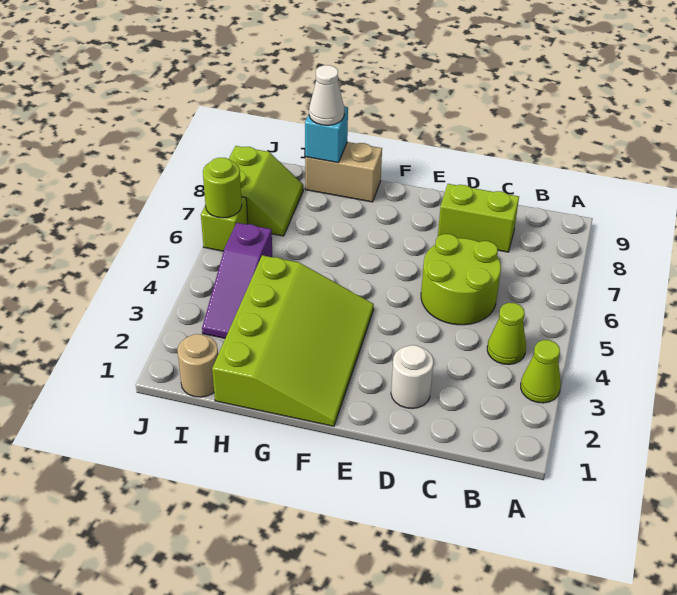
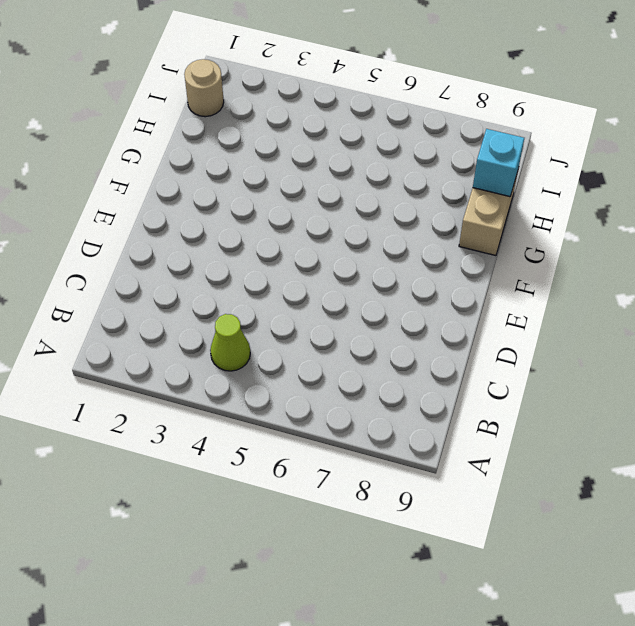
none -> lime cone A3 level 1
none -> lime round brick C5:D6 level 1
none -> lime brick C8:D8 level 1

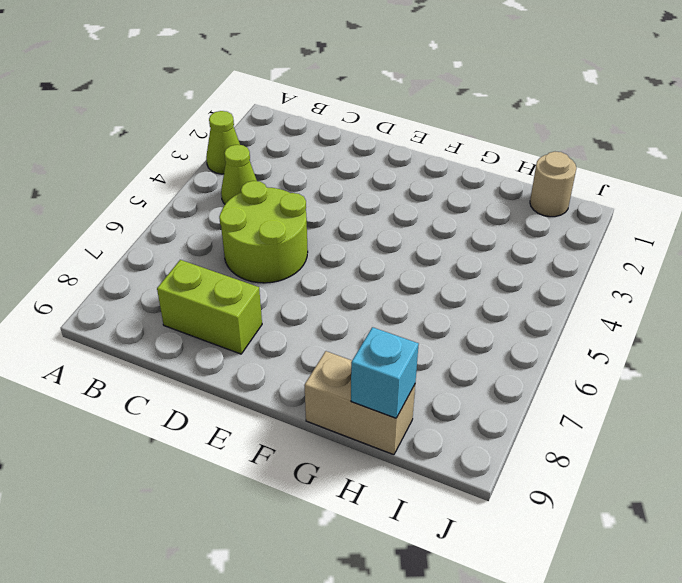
none -> white round brick D2 level 1
none -> lime slope F1:H4 level 1 top H
none -> purple slope I3:I5 level 1 top 5

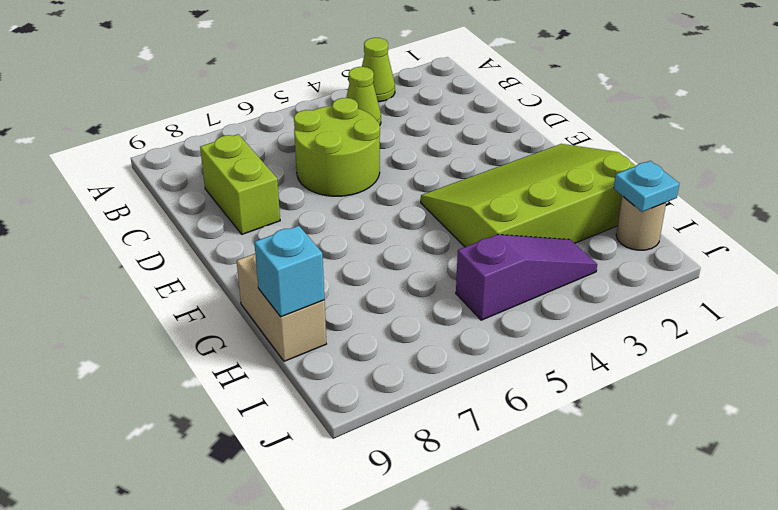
cyan plate I1 level 2 -> none
none -> white round brick D2 level 1
none -> lime slope I7:J8 level 1 top J
none -> lime brick J6 level 1

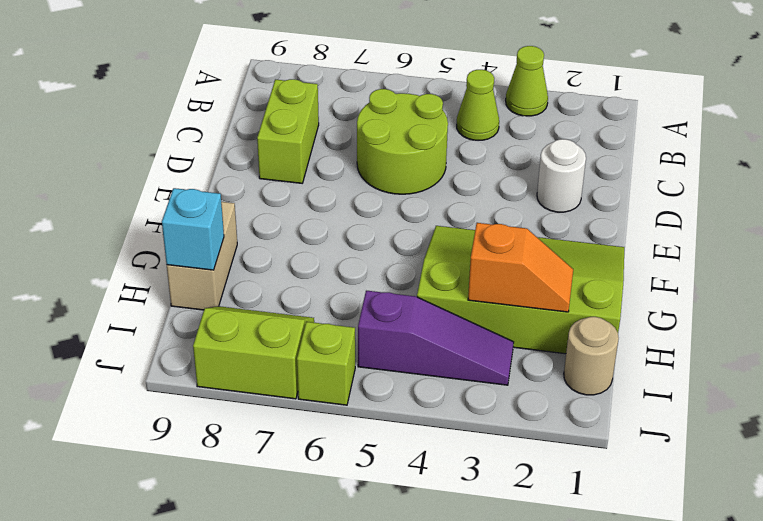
orange slope H2:H3 level 2 top 3 -> none
none -> lime round brick J6 level 2
none -> white cone H9 level 3

